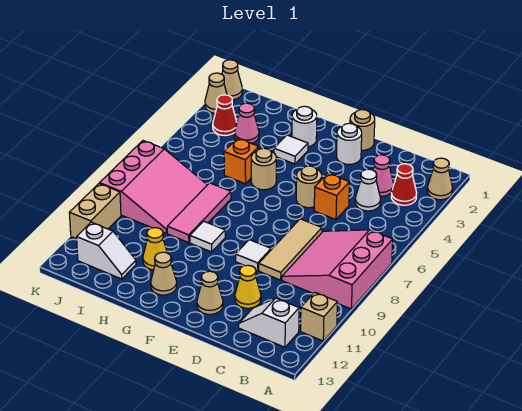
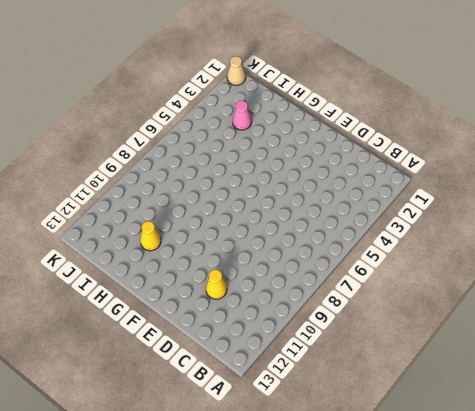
none -> tan cone A2 level 1
none -> pink slope A7:C9 level 1 top A
none -> tan brick A11 level 1
none -> red cone B3 level 1

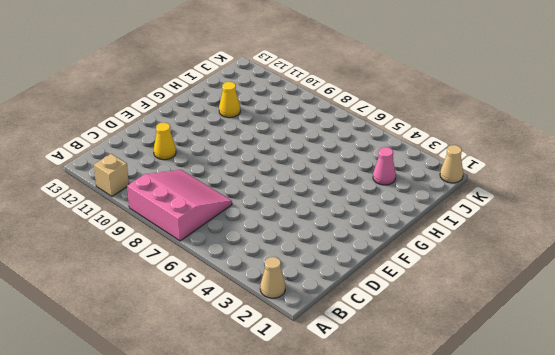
none -> red cone B3 level 1
none -> white slope B12:C12 level 1 top B
none -> pink cone C3 level 1
none -> white cone C4 level 1

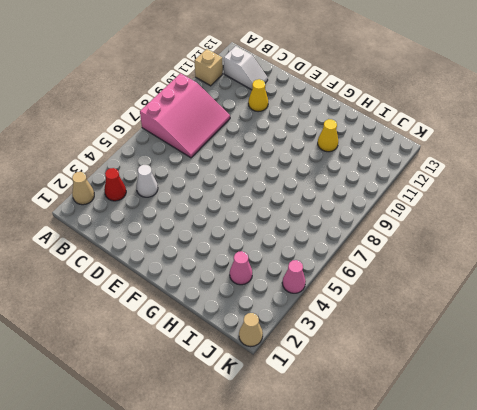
pink cone K4 level 1 -> pink cone C3 level 1
none -> orange brick D5 level 1
none -> tan tile D7:D9 level 1
none -> tan round brick E1 level 1
none -> white round brick E2 level 1

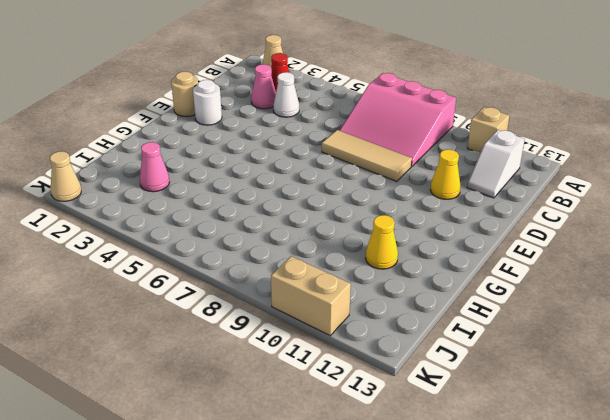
none -> orange brick D5 level 1
none -> tan round brick E5 level 1
none -> white tile E9 level 1
none -> tan cone E12 level 1

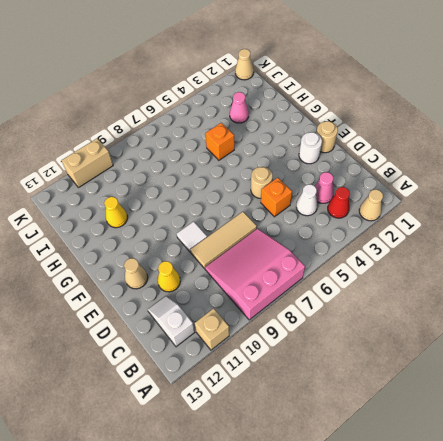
none -> white round brick G2 level 1
none -> white tile G3 level 1
none -> tan round brick G5 level 1
none -> white tile G9 level 1

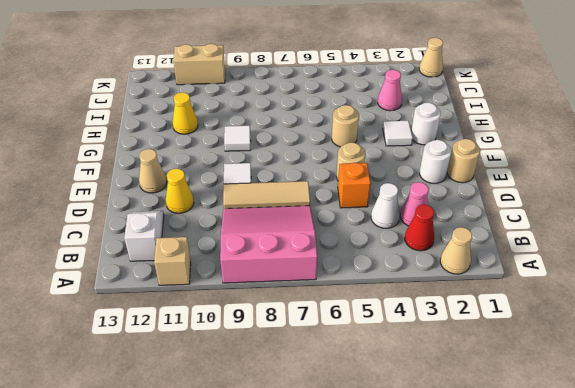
none -> tan cone G12 level 1
none -> orange brick H5 level 1
none -> pink tile H7:H9 level 1
none -> pink slope I7:K9 level 1 top K

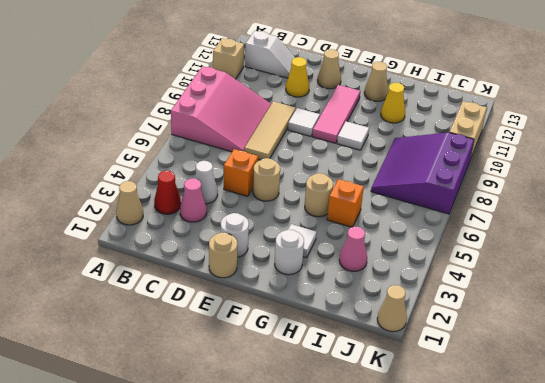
pink tile F9:F11 level 1 -> pink tile H7:H9 level 1
purple slope I7:K9 level 1 top K -> pink slope I7:K9 level 1 top K
none -> white slope I12:J12 level 1 top J
none -> red cone J3 level 1
none -> tan cone K2 level 1

